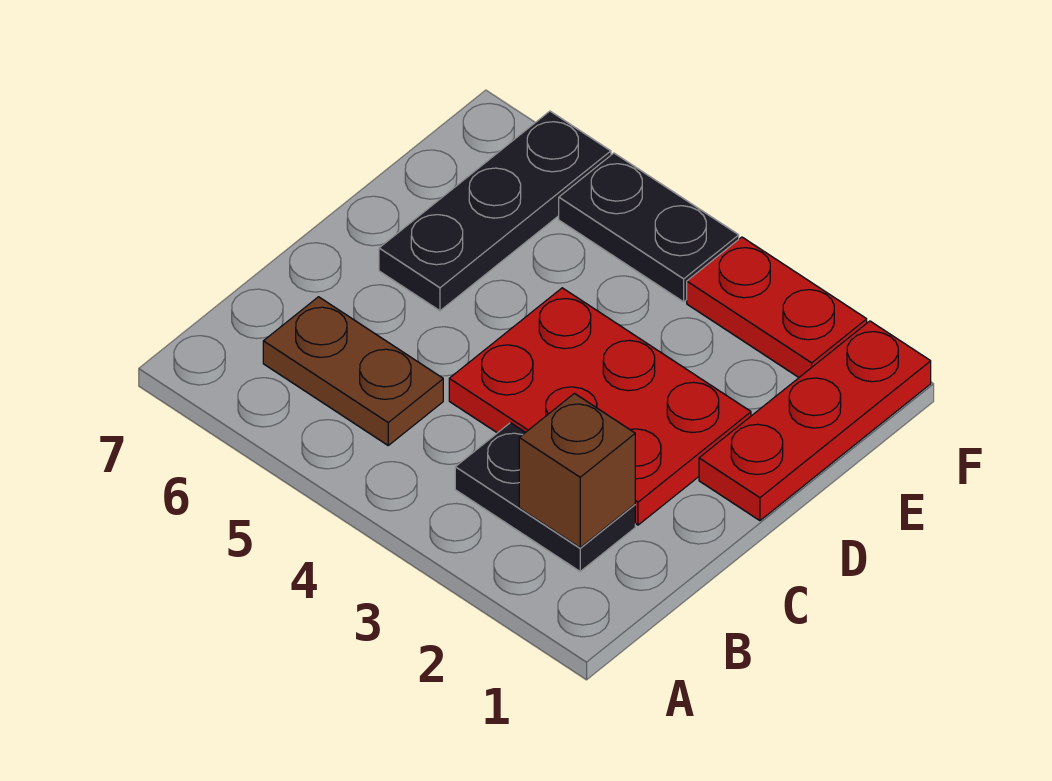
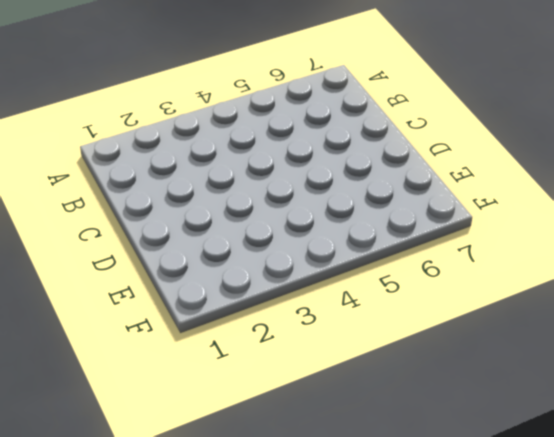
none -> black plate B2:B3 level 1
none -> brown plate B5:B6 level 1

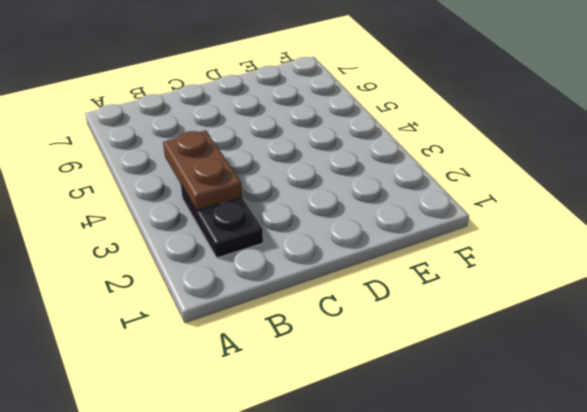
brown plate B3:B4 level 2 -> brown plate B5:B6 level 1
none -> red plate C2:D4 level 1
none -> red plate D1:F1 level 1

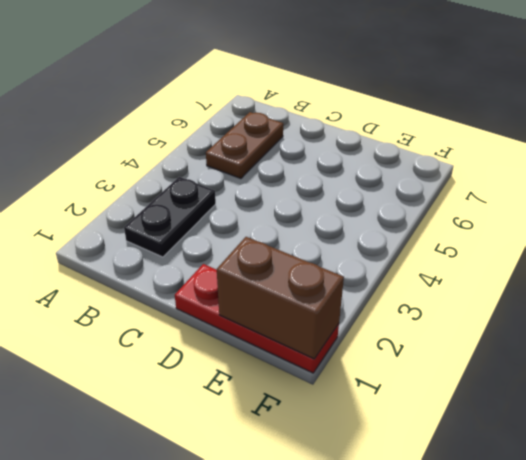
brown brick E1:F1 level 2 -> none
none -> red plate C2:D4 level 1
none -> black plate D6:F6 level 1

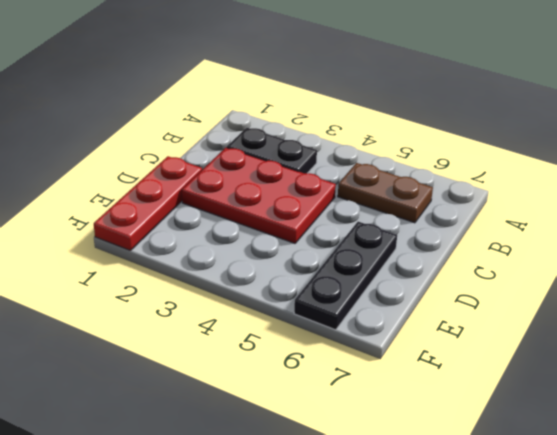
none -> red plate F2:F3 level 1
none -> black plate F4:F5 level 1

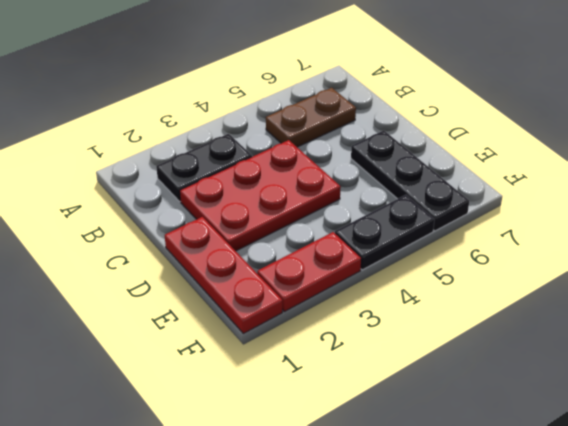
none -> brown brick B2 level 2

